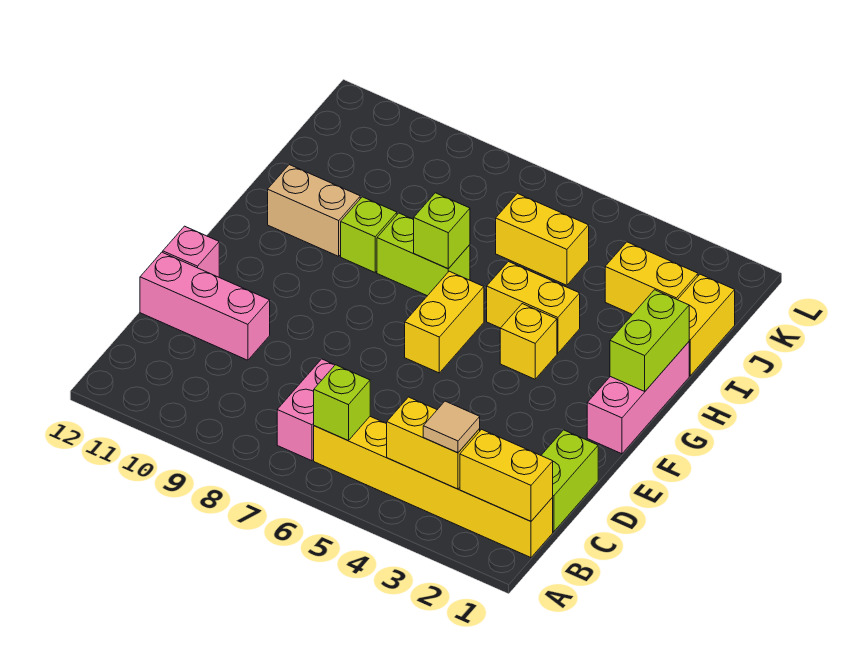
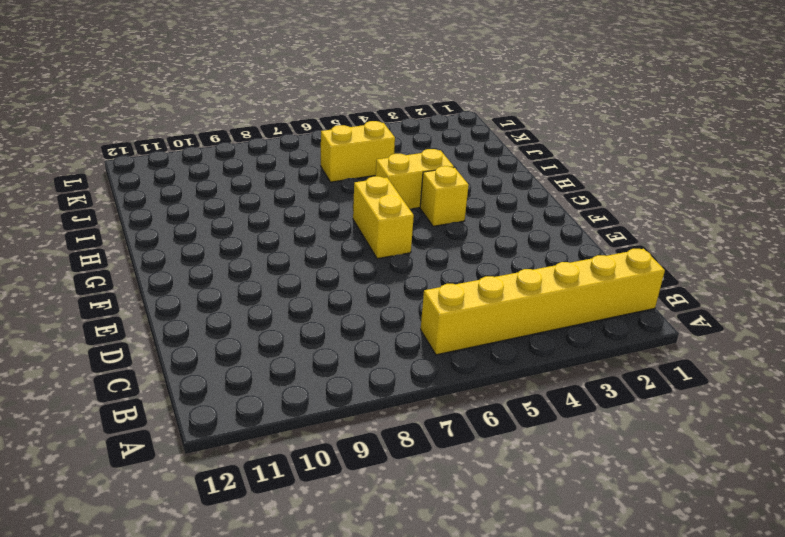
none -> pink brick B7:C7 level 1
none -> lime brick C1:D1 level 1
none -> pink brick D10:D12 level 1

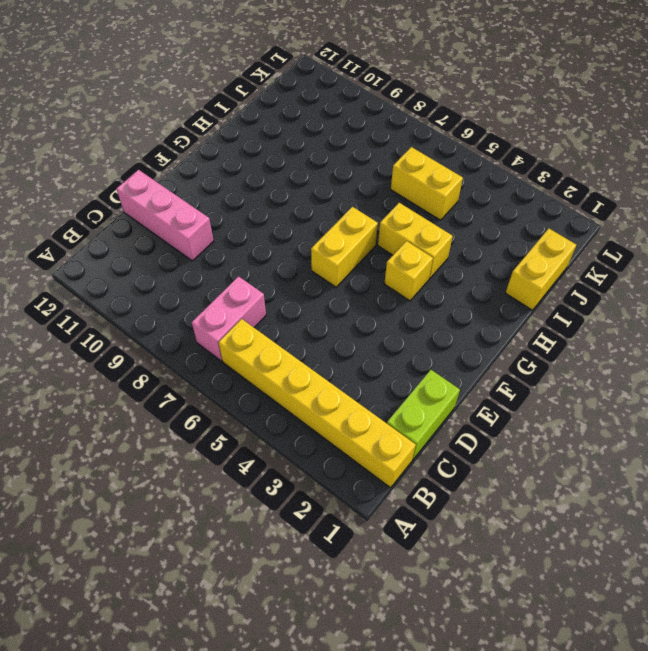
none -> pink brick E12 level 1
none -> pink brick F1:H1 level 1
none -> lime brick H7:H8 level 1

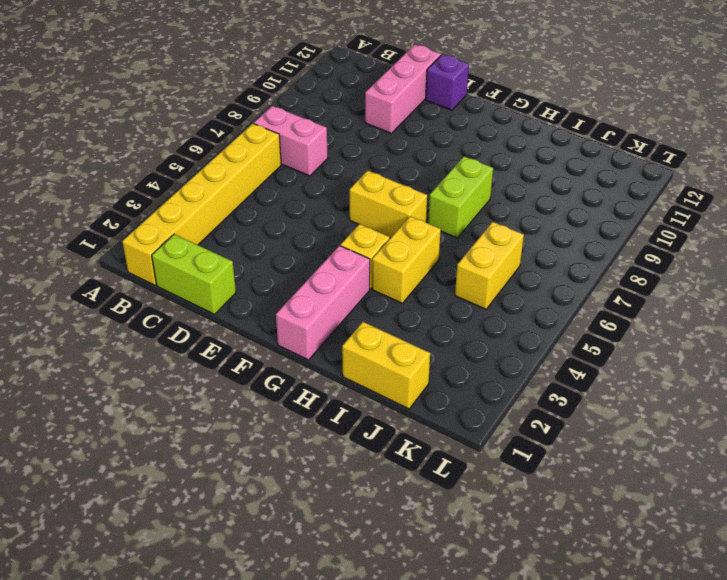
purple brick E12 level 1 -> pink brick E12 level 1
pink brick G1:G3 level 1 -> pink brick F1:H1 level 1
none -> lime brick H9 level 1
none -> tan brick H10:H11 level 1
none -> yellow brick J2:J3 level 1

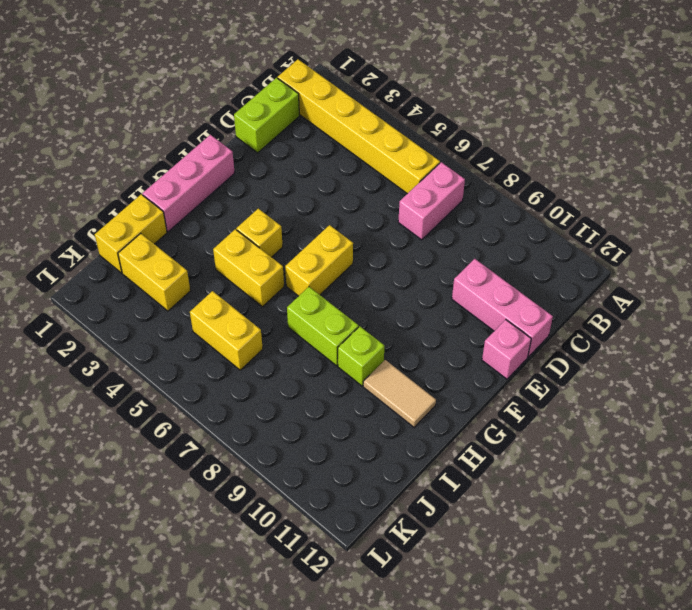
tan tile H10:H11 level 1 -> tan brick H10:H11 level 1
none -> yellow brick B1:B2 level 2
none -> yellow brick B3:B4 level 2
none -> lime brick B6 level 2

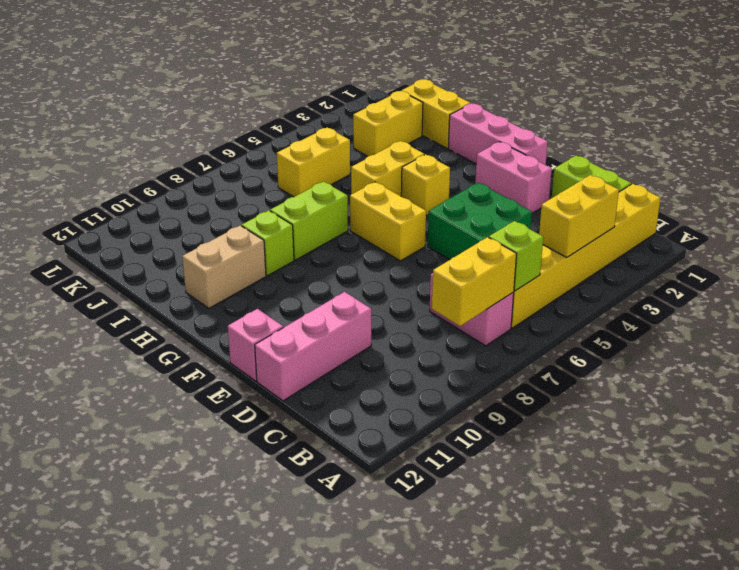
yellow brick B7:B8 level 2 -> yellow brick B1:B2 level 2
green brick D4:E5 level 1 -> none
pink brick E2:F2 level 1 -> none
none -> lime brick G1:H1 level 2
none -> lime brick H7 level 2
none -> tan tile B3 level 3

